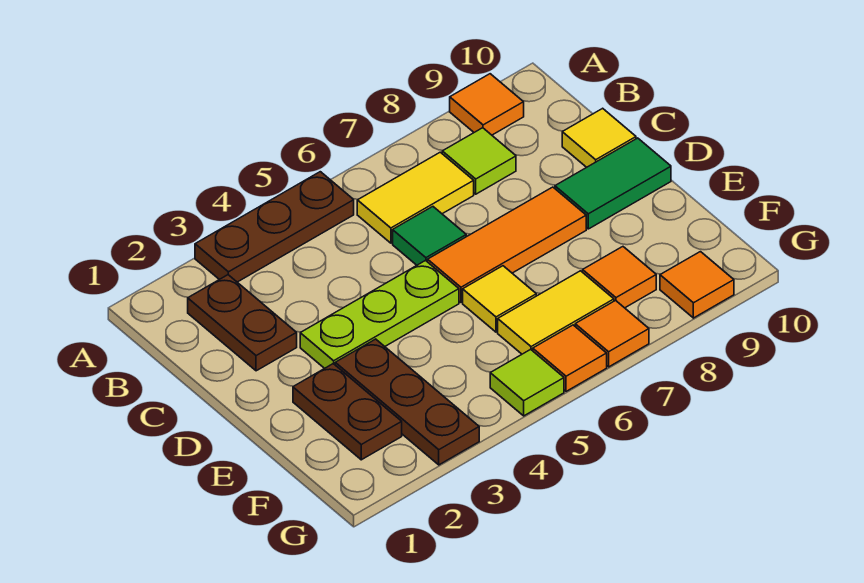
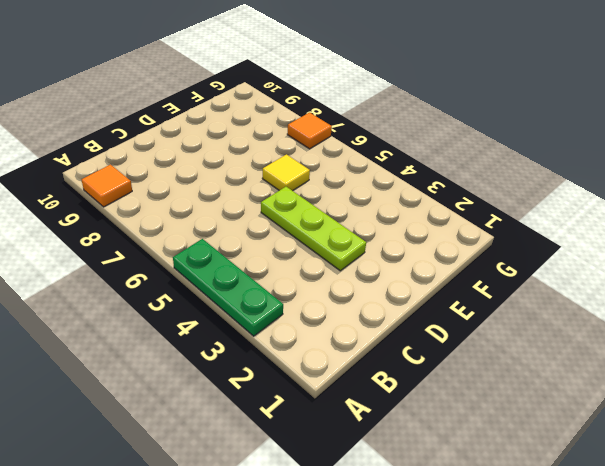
green plate A3:A5 level 1 -> brown plate A3:A5 level 1
none -> brown plate B2:C2 level 1
none -> yellow tile B6:B7 level 1
none -> lime tile B8 level 1

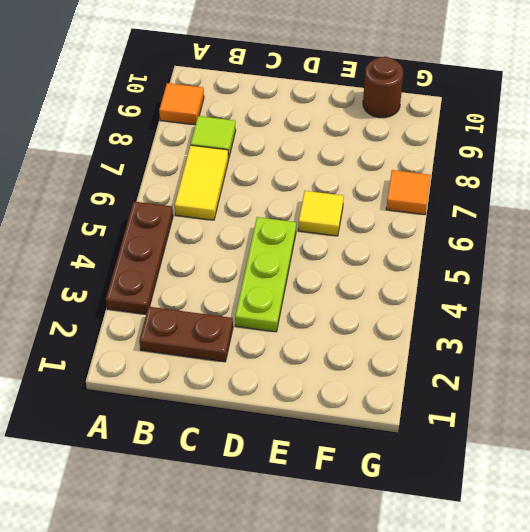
brown round brick F10 level 1 -> none
none -> green tile C6 level 1
none -> yellow tile C10 level 1
none -> orange tile D6:D8 level 1

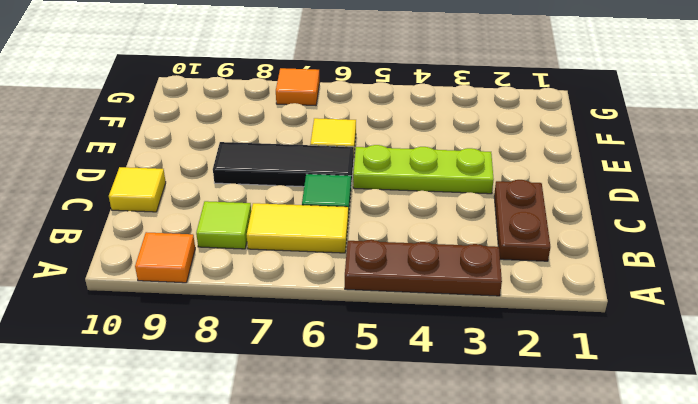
black tile D6:D8 level 1 -> orange tile D6:D8 level 1
none -> green tile D9:D10 level 1
none -> brown plate E2:F2 level 1
none -> brown plate E3:G3 level 1

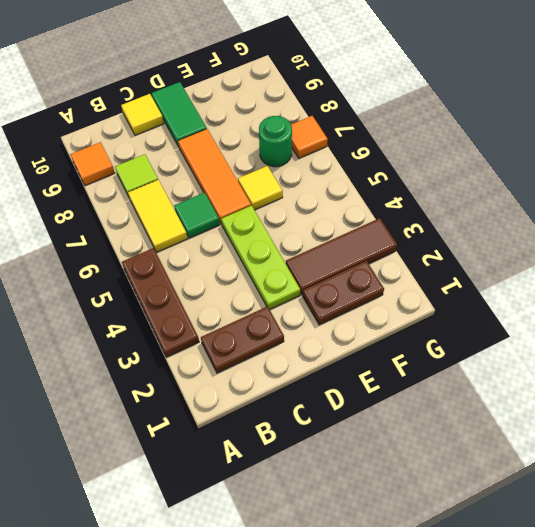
brown tile E3:G3 level 1 -> brown plate E3:G3 level 1
green round brick F7 level 1 -> yellow tile F6:F7 level 1
none -> orange tile F8 level 1
none -> lime tile G5 level 1
none -> orange tile G6 level 1

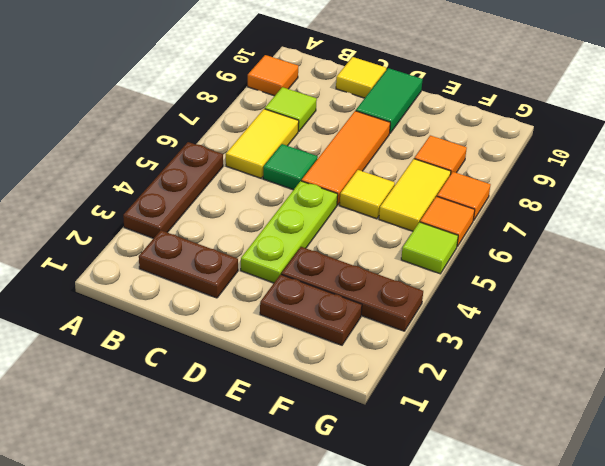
none -> orange tile G9 level 1

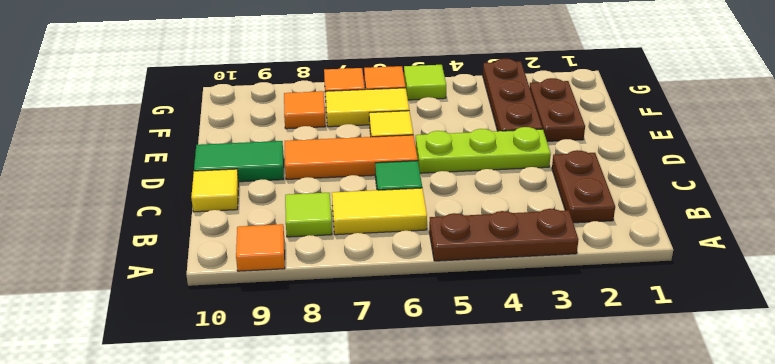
none -> orange tile G9 level 1

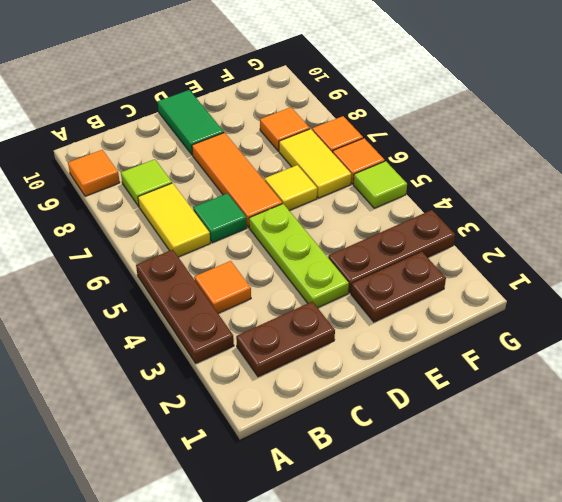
orange tile B4 level 1 -> orange tile G9 level 1
none -> yellow tile C10 level 1

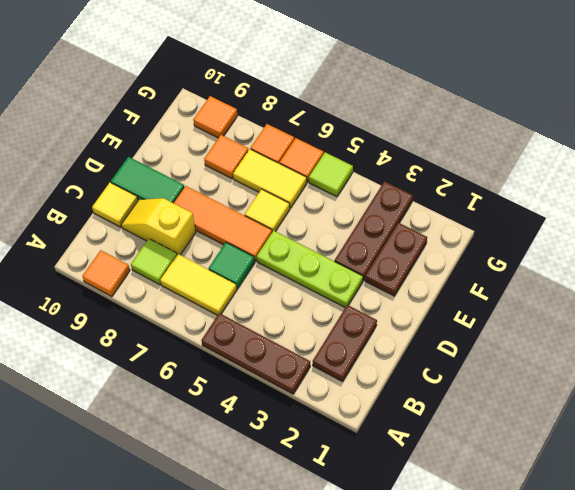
yellow slope C8:C9 level 1 top 8 -> none

